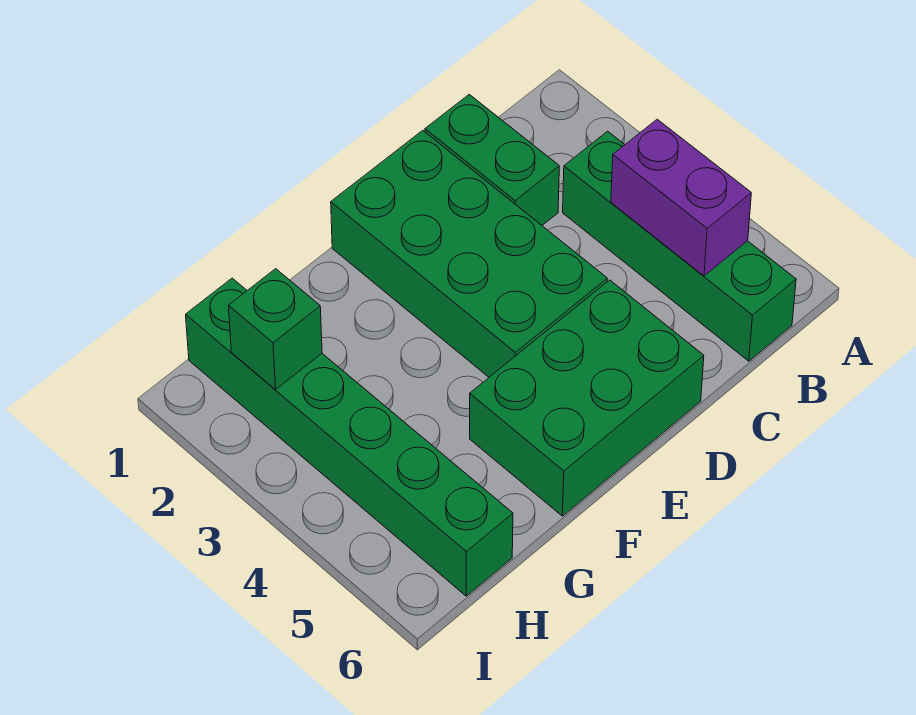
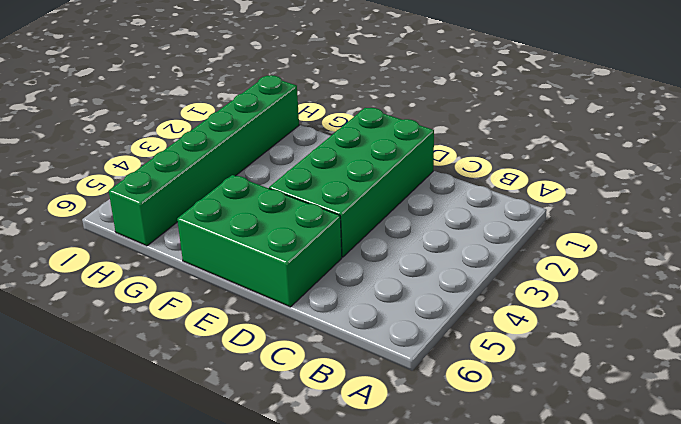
none -> green brick B3:B6 level 1
none -> green brick C1:C2 level 1

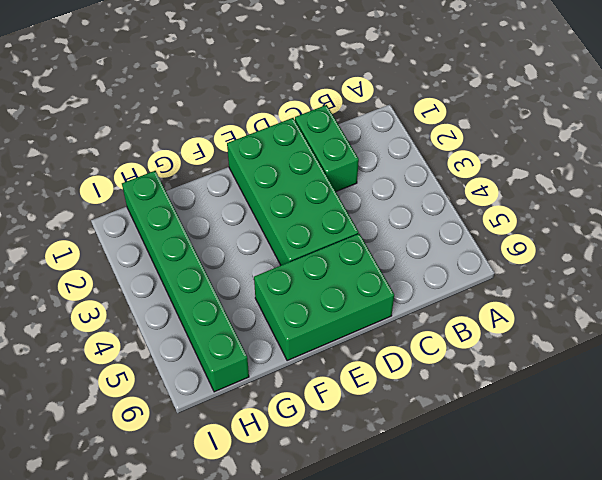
none -> green brick B3:B6 level 1
none -> purple brick B4:B5 level 2

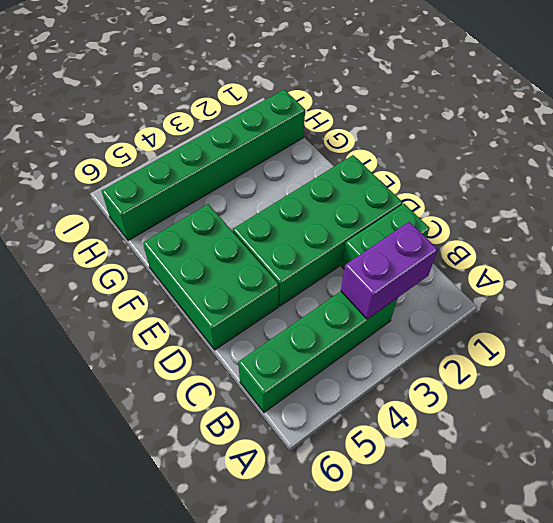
purple brick B2:B3 level 2 -> purple brick B4:B5 level 2
none -> green brick H2 level 2

